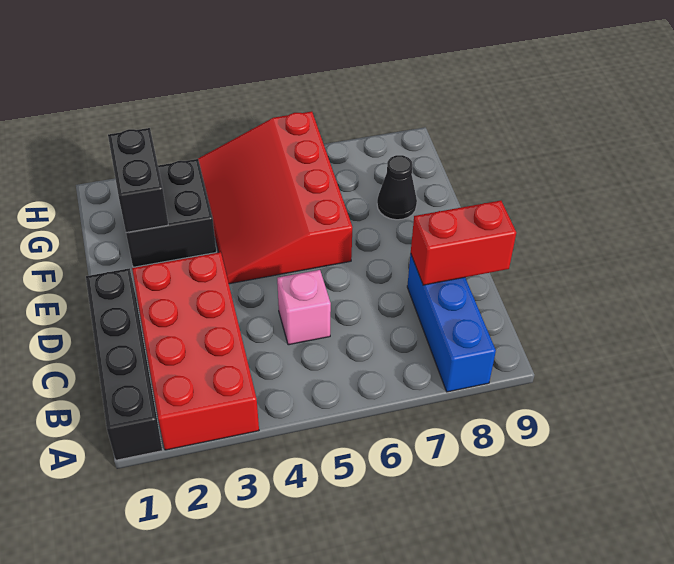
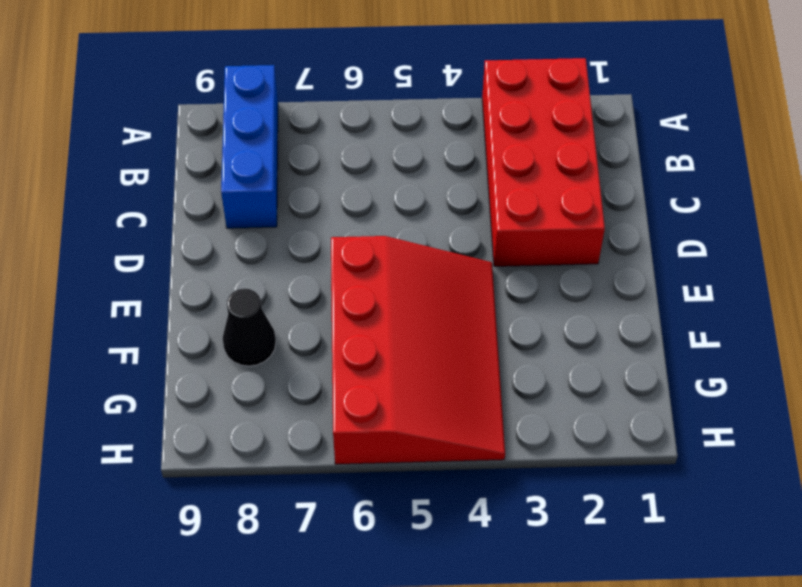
none -> black brick A1:D1 level 1
none -> pink brick C5 level 1

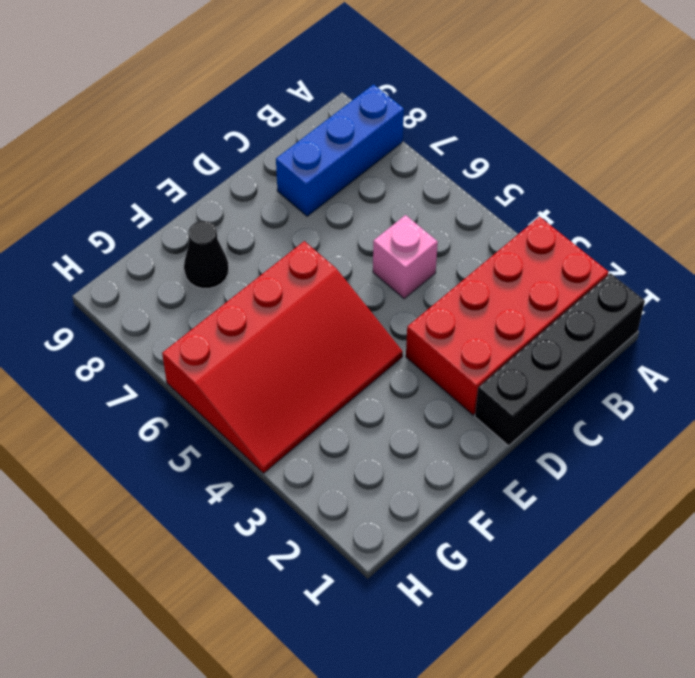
none -> black brick F2:G3 level 1
none -> red brick C8:C9 level 2

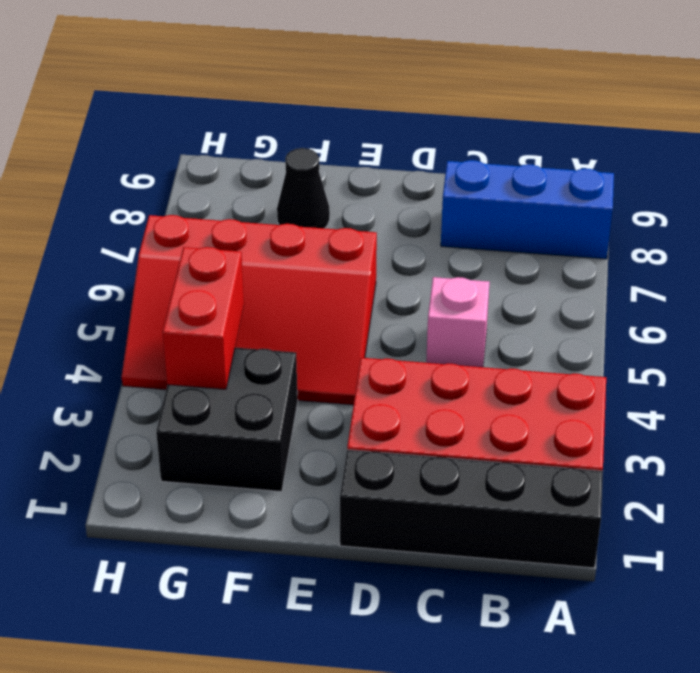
red brick G3:G4 level 2 -> red brick C8:C9 level 2
none -> black brick F2:G2 level 2

